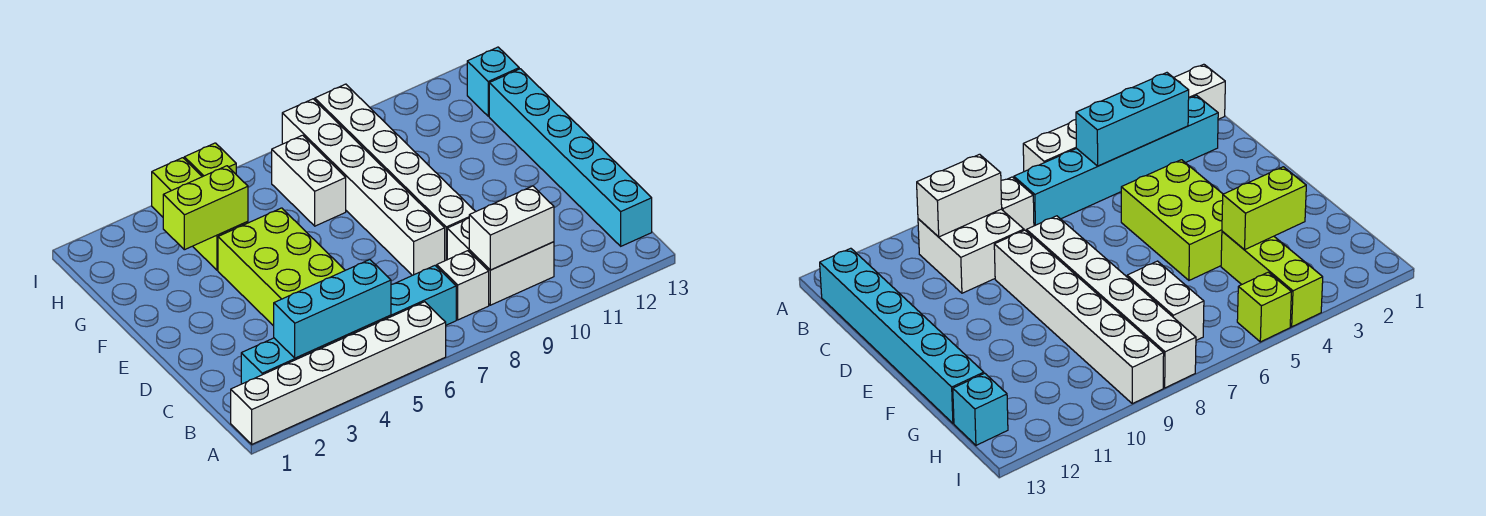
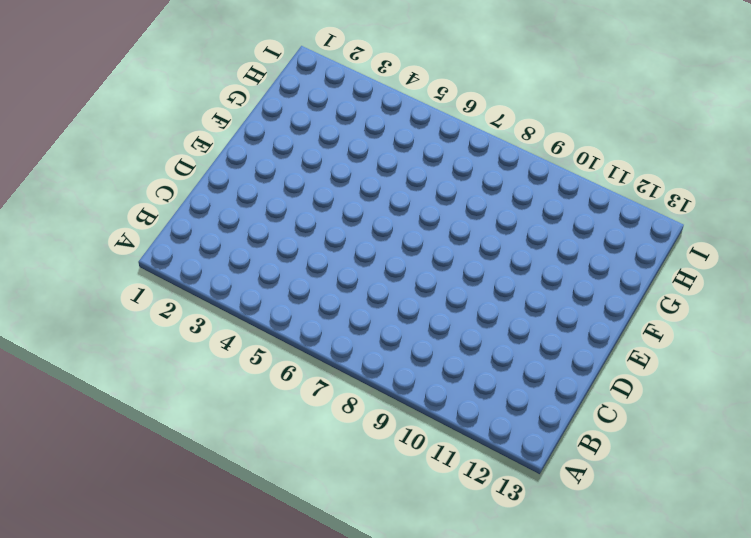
none -> white brick A1:A6 level 1
none -> cyan brick B2:B7 level 1
none -> white brick B8 level 1

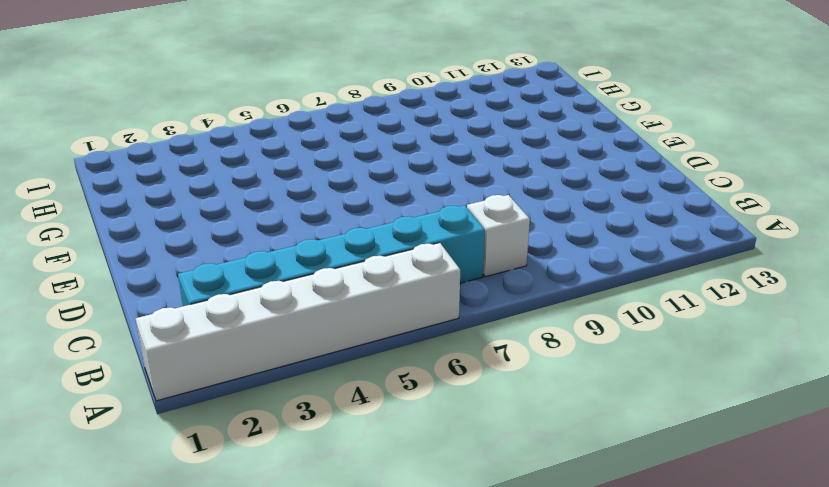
none -> white brick B9:C10 level 1
none -> cyan brick B13:G13 level 1
none -> lime brick D4:F5 level 1

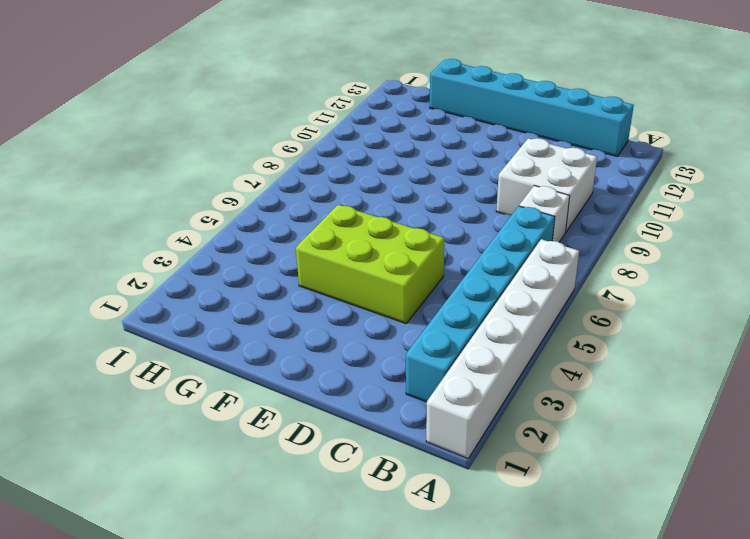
none -> white brick D8:I8 level 1
none -> white brick D9:I9 level 1
none -> lime brick G4:I4 level 1

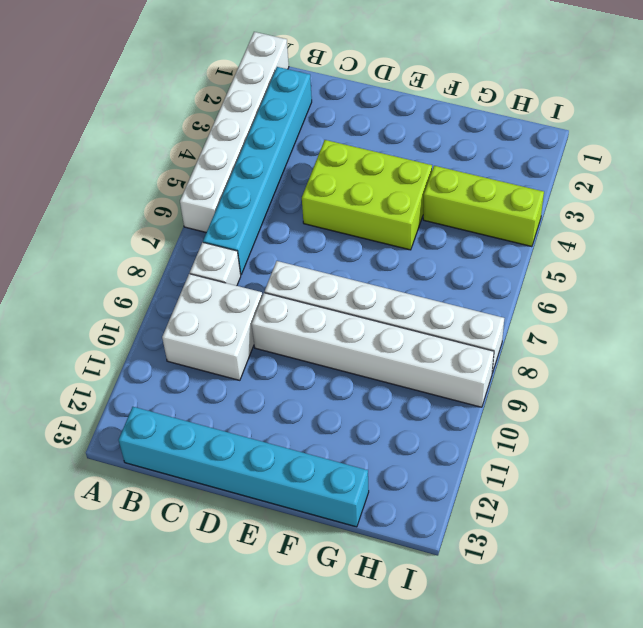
none -> white brick G7:H7 level 1
none -> cyan brick H13 level 1
none -> lime brick I5 level 1

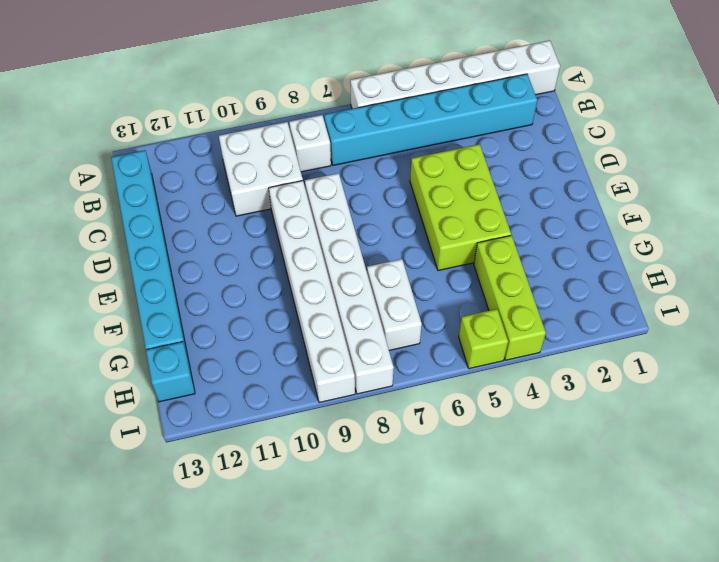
none -> cyan brick B3:B5 level 2
none -> white brick B9:B10 level 2
none -> lime brick G3:G4 level 2

